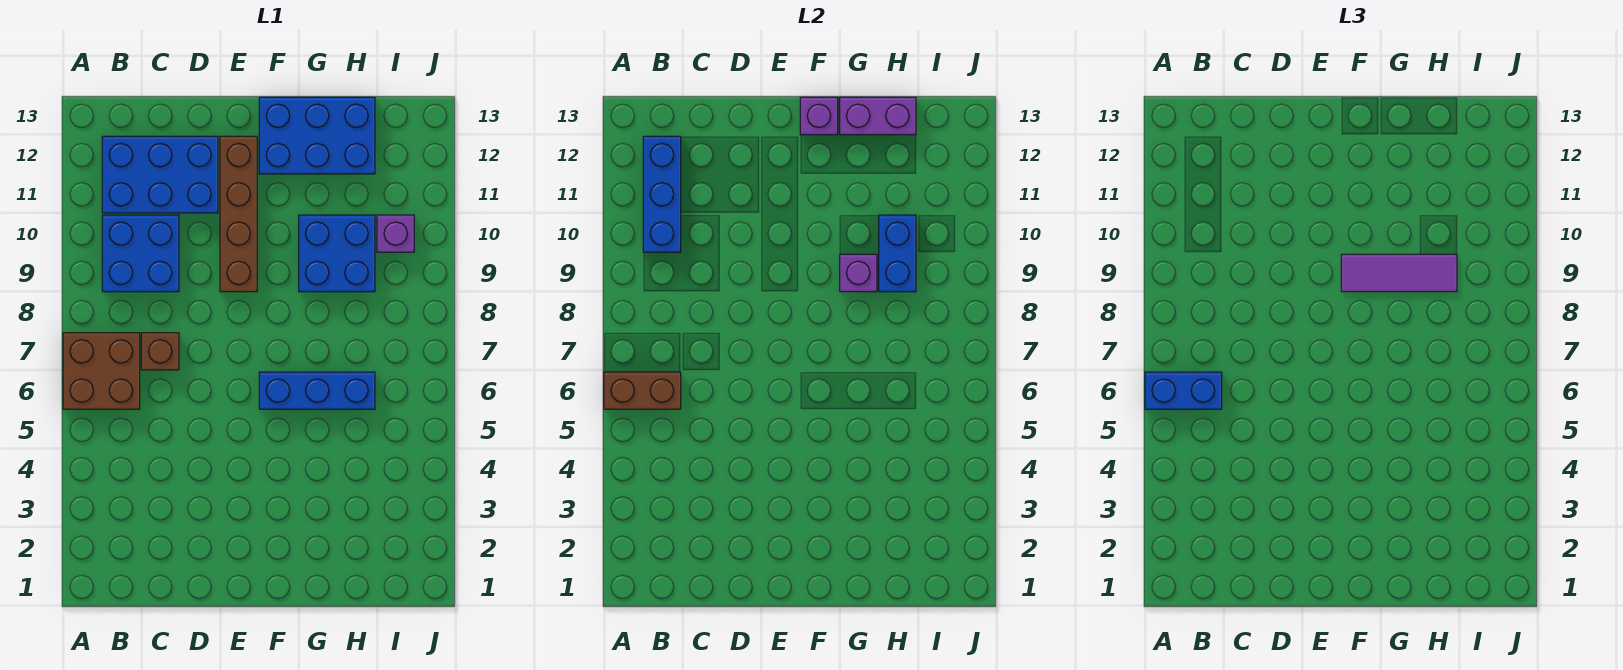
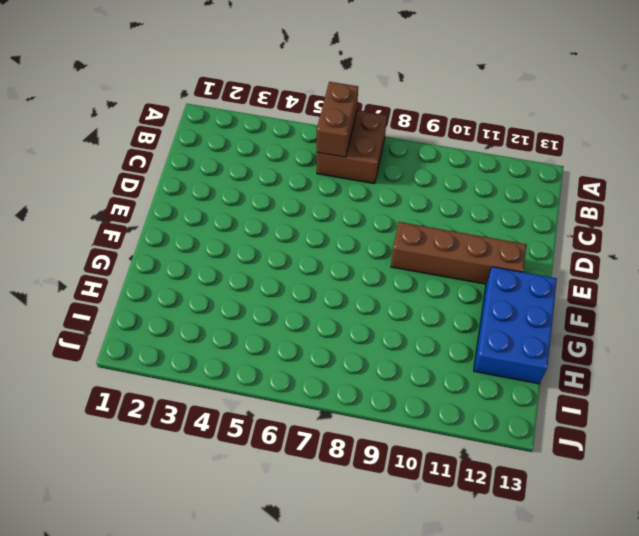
none -> blue brick B9:C10 level 1
none -> blue brick B11:D12 level 1
none -> brown brick C7 level 1

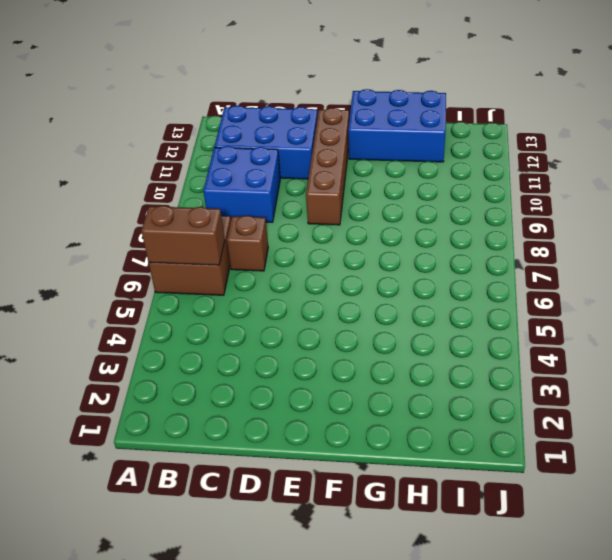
none -> blue brick F6:H6 level 1
none -> blue brick G9:H10 level 1
none -> purple brick I10 level 1

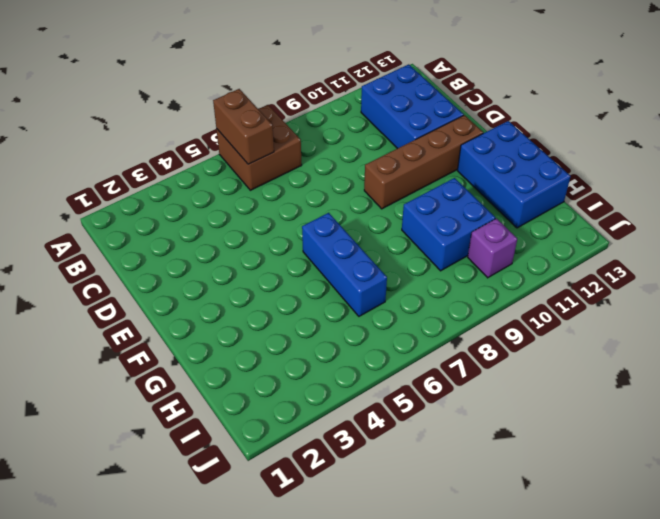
none -> blue brick B9:C10 level 1
none -> brown brick C7 level 1
none -> blue brick B10:B12 level 2

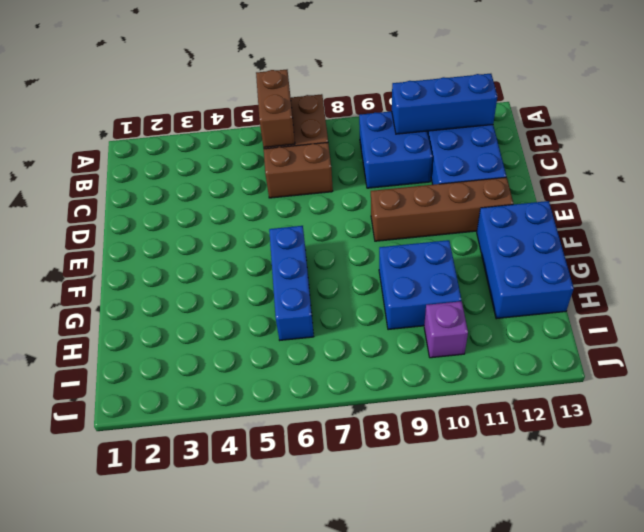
brown brick C6:C7 level 1 -> brown brick C7 level 1
none -> purple brick F13 level 2
none -> purple brick G9 level 2
none -> purple brick G13:H13 level 2

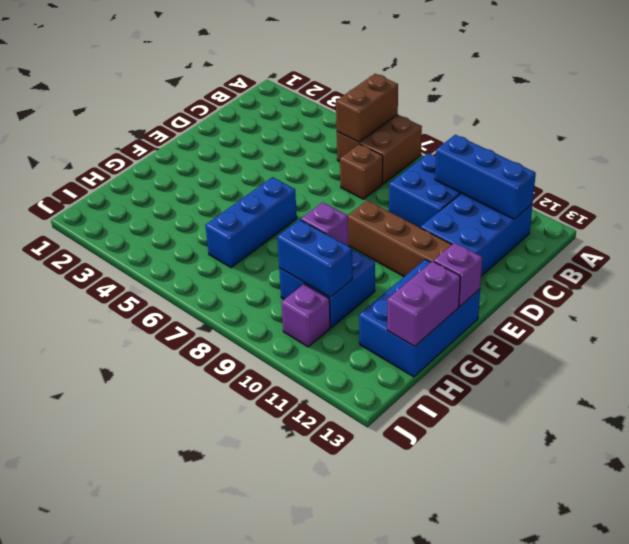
none -> blue brick A6:B6 level 3
none -> purple tile F9:H9 level 3

